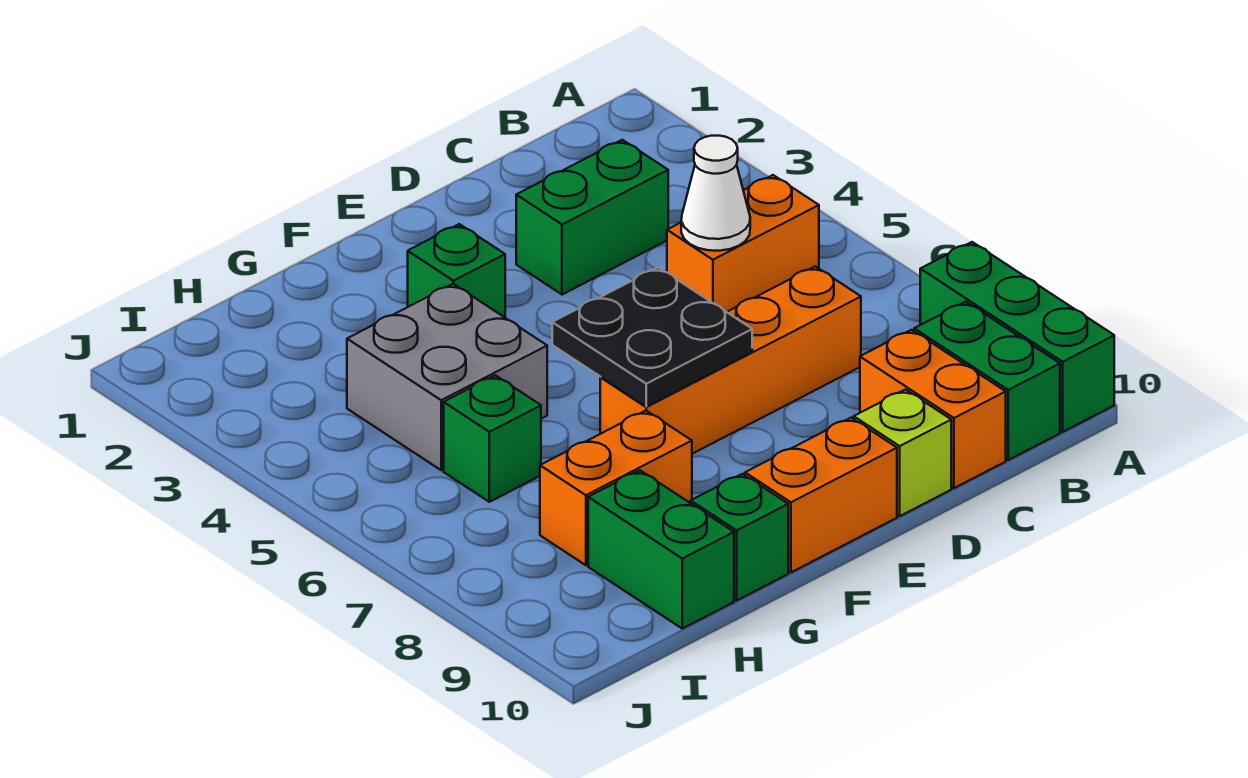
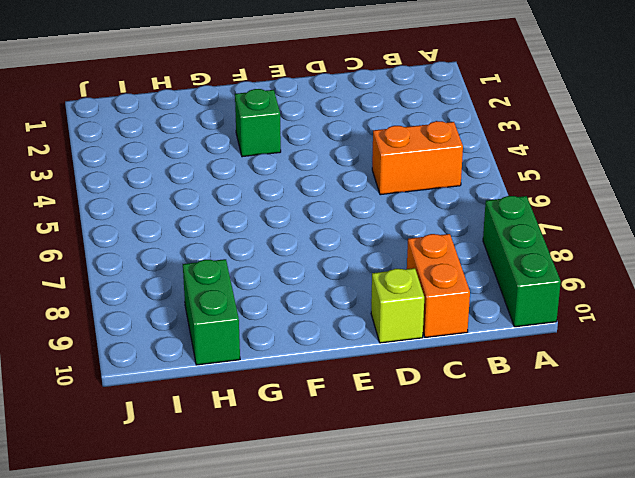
none -> green brick B9:B10 level 1
none -> green brick C3:D3 level 1
none -> orange brick C7:F7 level 1

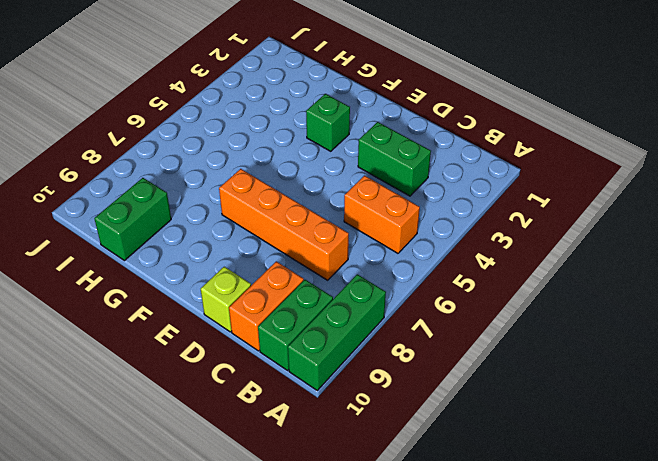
none -> orange brick E10:F10 level 1
none -> grey brick G4:H5 level 1
none -> orange brick G8:H8 level 1

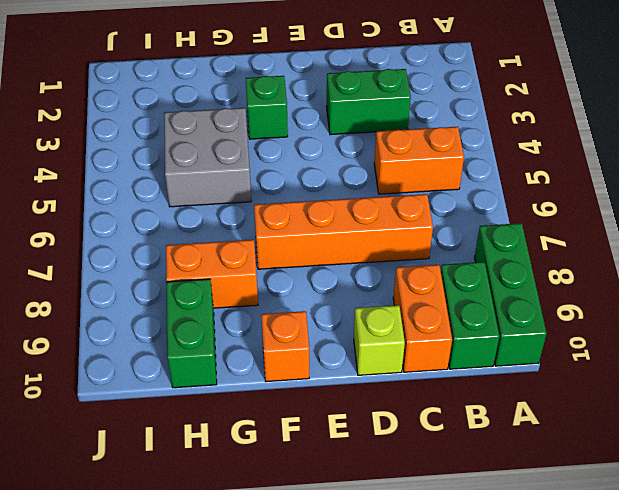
orange brick F10 level 1 -> orange brick E10:F10 level 1
none -> green brick G10 level 1
none -> green brick H6 level 1
none -> white cone C5 level 2

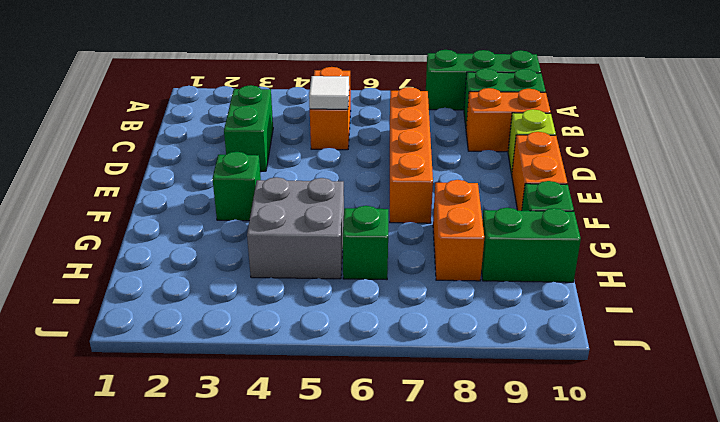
white tile C5 level 2 -> white cone C5 level 2
none -> black plate E6:F7 level 2

